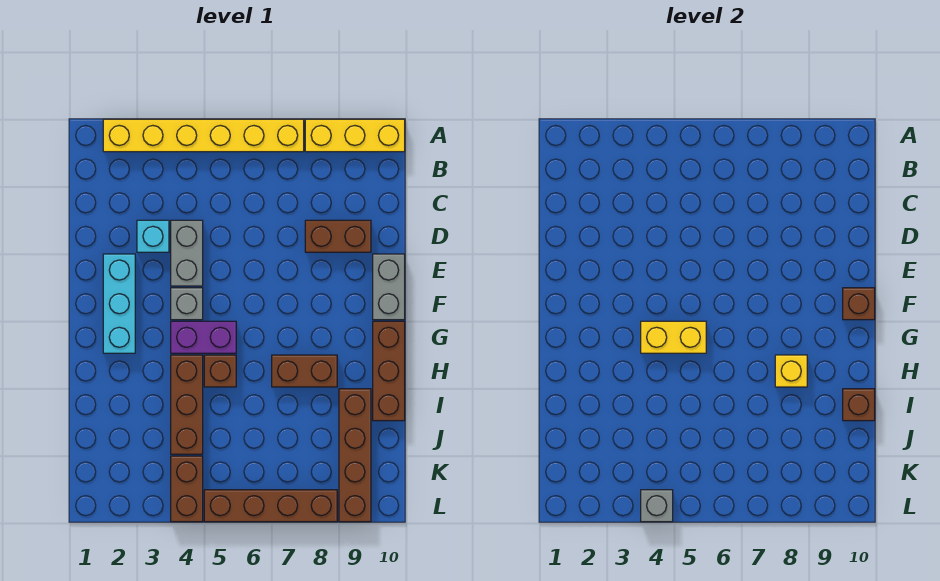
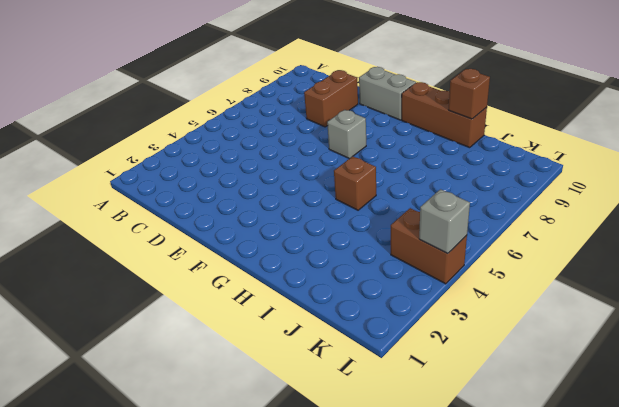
grey brick F7 level 1 -> grey brick F4 level 1
none -> yellow brick A2:A7 level 1
none -> yellow brick A8:A10 level 1
none -> cyan brick D3 level 1

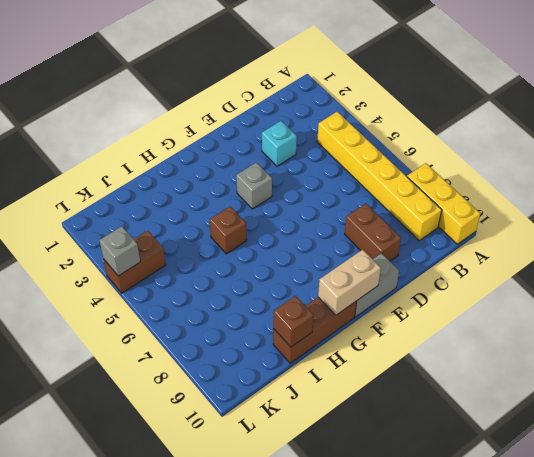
yellow brick B4:B9 level 1 -> yellow brick A2:A7 level 1
tan brick F10:G10 level 2 -> brown brick F10 level 2
none -> grey brick D4:E4 level 1
none -> cyan brick E2:G2 level 1
none -> purple brick G4:G5 level 1

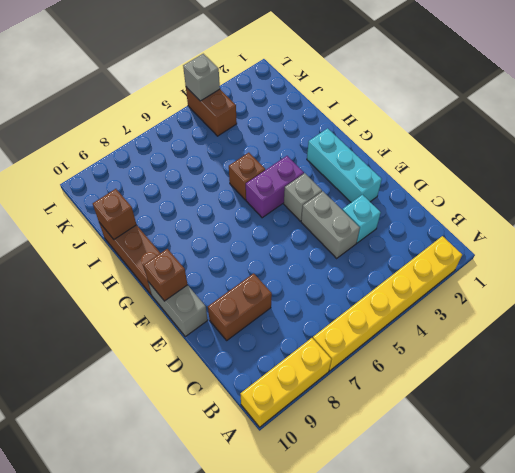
none -> brown brick H4:J4 level 1
none -> brown brick H7:H8 level 1
none -> brown brick I9:L9 level 1

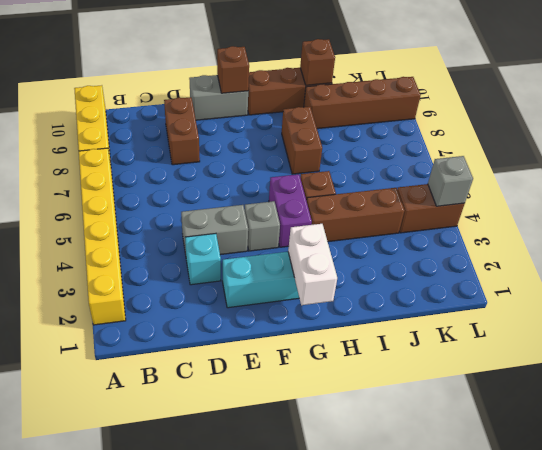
white brick G1:G2 level 2 -> none
none -> brown brick L5:L8 level 1
none -> yellow brick G4:G5 level 2
none -> yellow brick H8 level 2

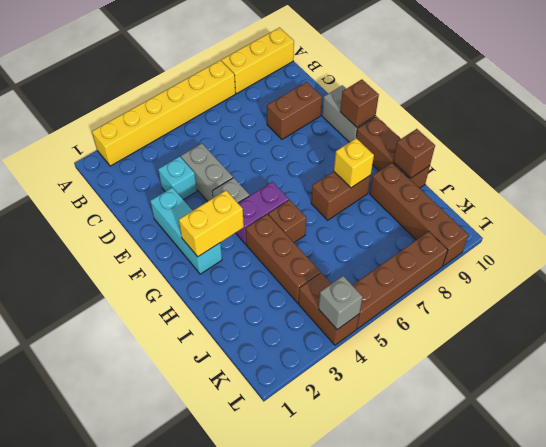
yellow brick G2:G3 level 2 -> yellow brick G4:G5 level 2

